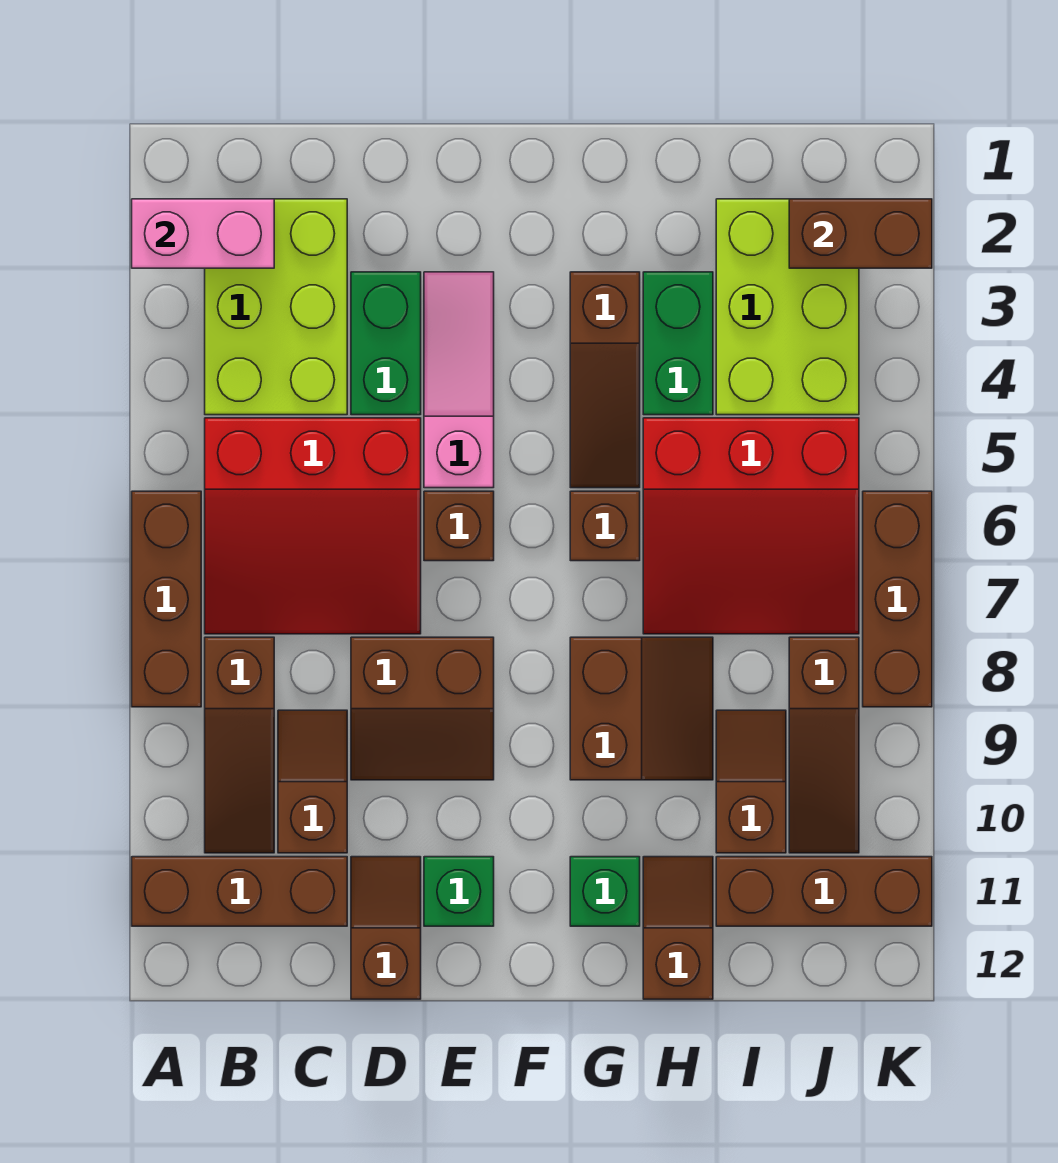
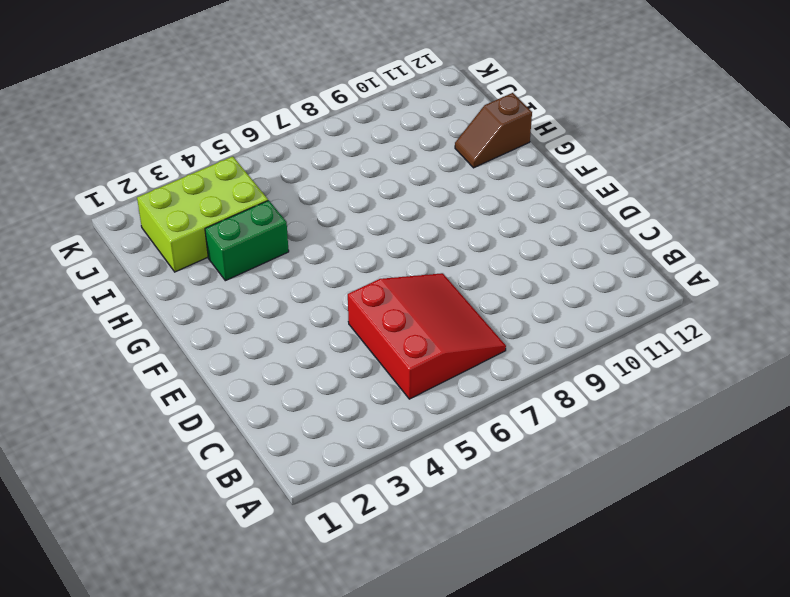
none -> brown brick A6:A8 level 1
none -> brown brick A11:C11 level 1
none -> lime brick B2:C4 level 1

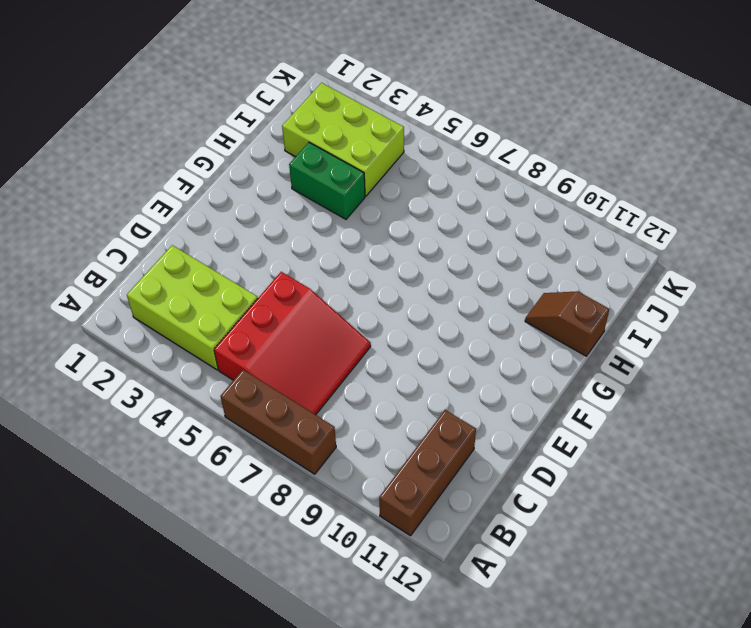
none -> brown slope B8:B10 level 1 top 8
none -> brown slope C9:C10 level 1 top 10
none -> green brick D3:D4 level 1

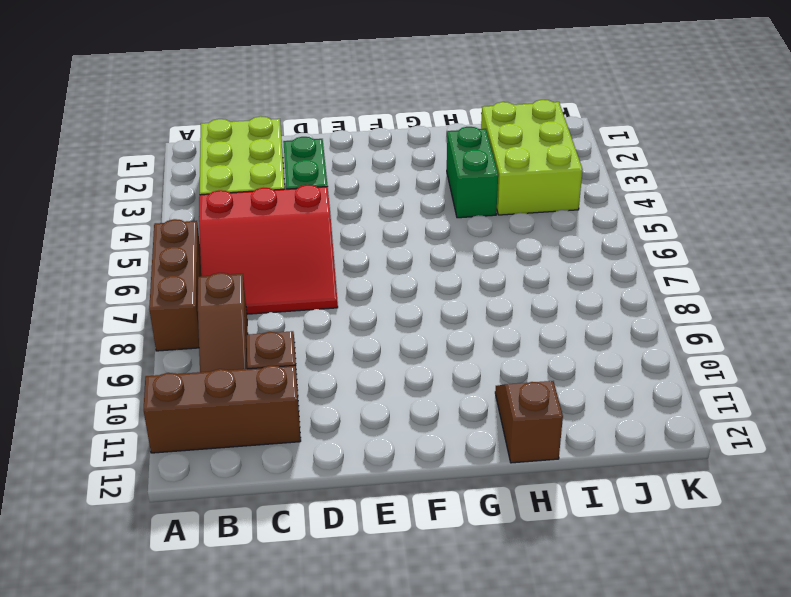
none -> brown slope D8:E9 level 1 top 8
none -> brown slope D11:D12 level 1 top 12
none -> pink slope E3:E5 level 1 top 5

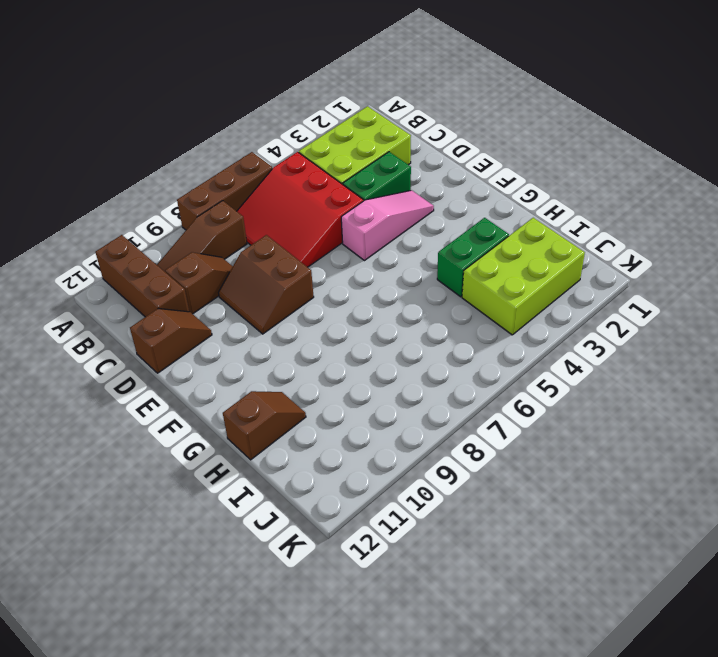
none -> brown brick E6 level 1
none -> green brick E11 level 1
none -> brown slope G3:G5 level 1 top 3

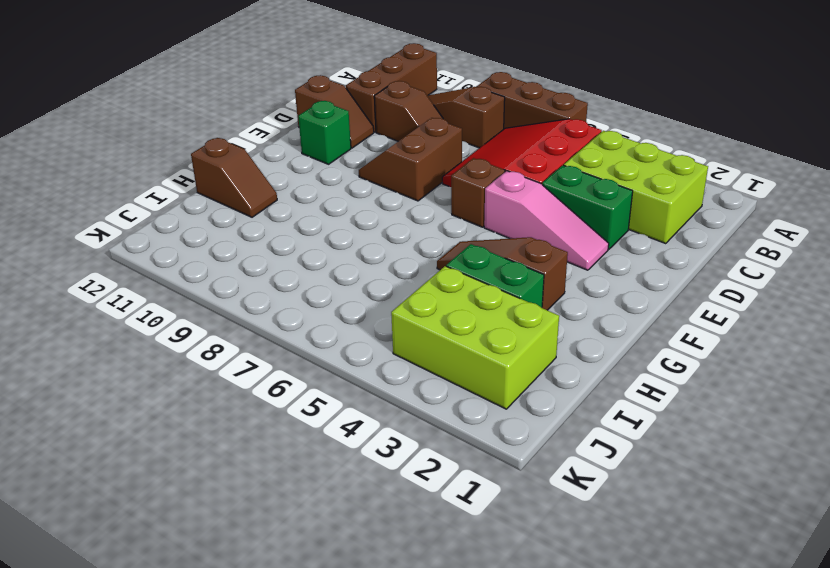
none -> brown brick G6 level 1
none -> brown slope G8:H9 level 1 top G
none -> green brick G11 level 1

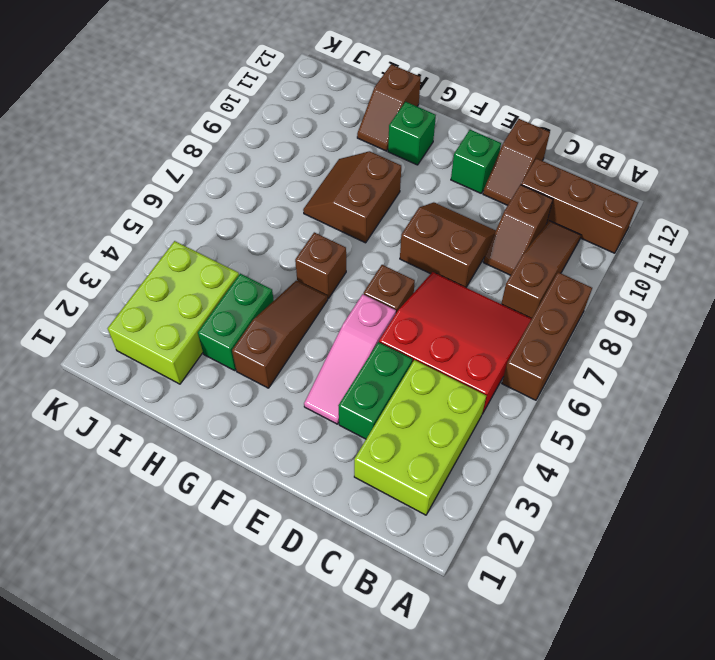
none -> red slope H5:J7 level 1 top 5
none -> brown slope I9:I10 level 1 top 10
none -> brown brick I11:K11 level 1

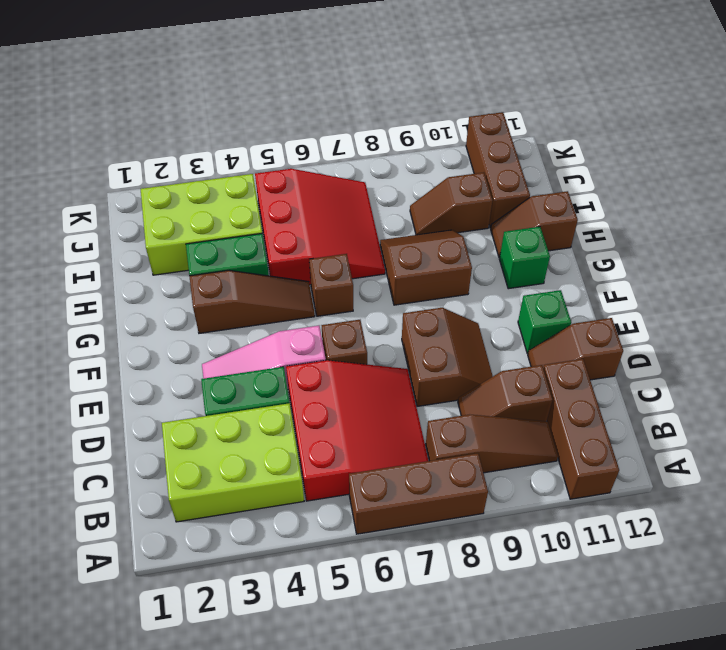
none -> brown slope J8:J10 level 1 top 8
none -> brown brick K6:K8 level 1
none -> pink brick A2:B2 level 2

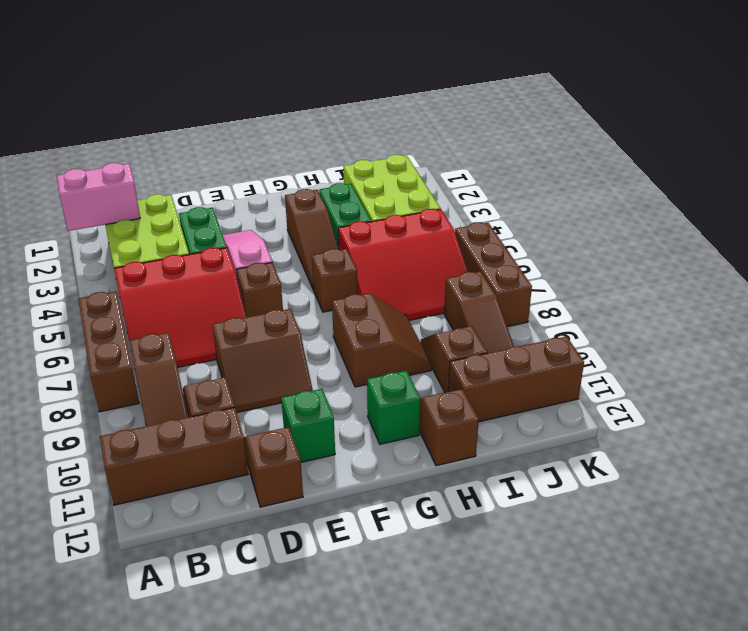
none -> brown brick J2:K2 level 2

